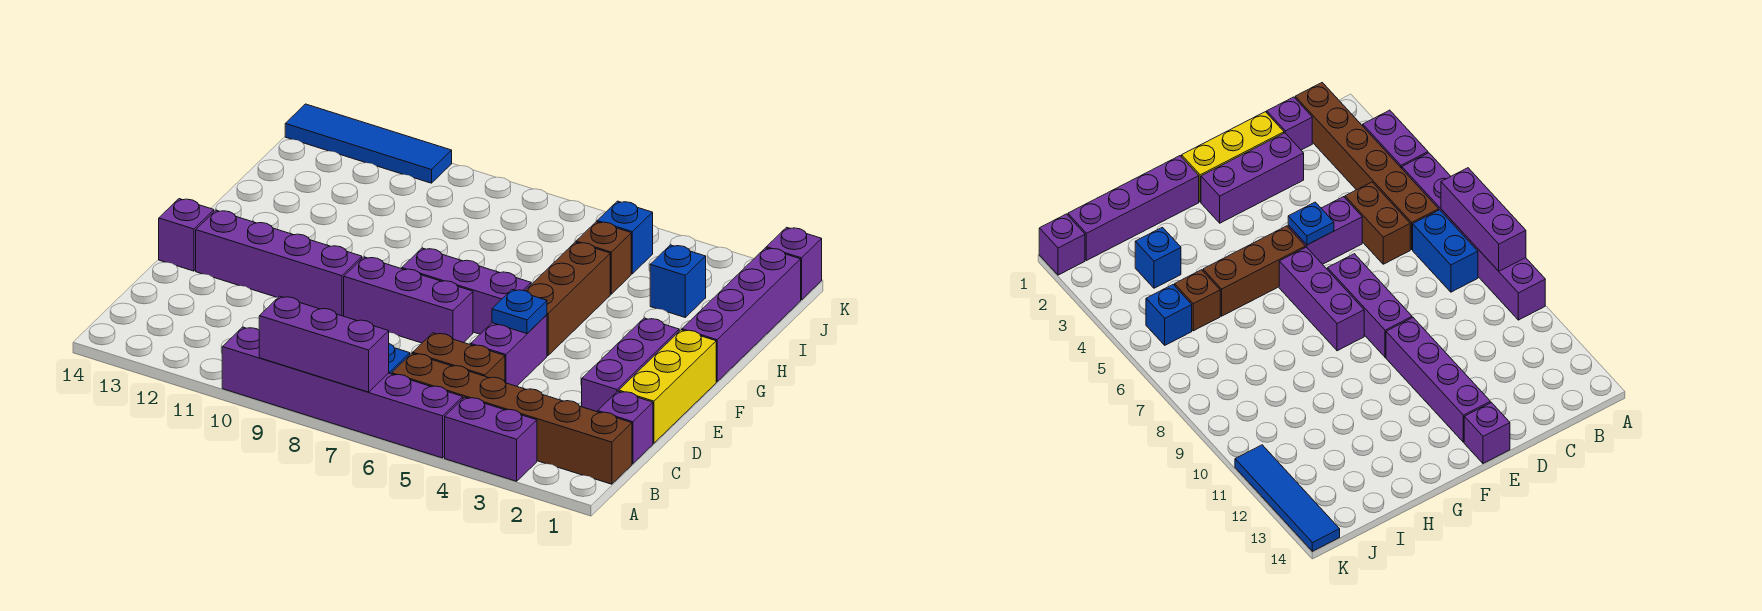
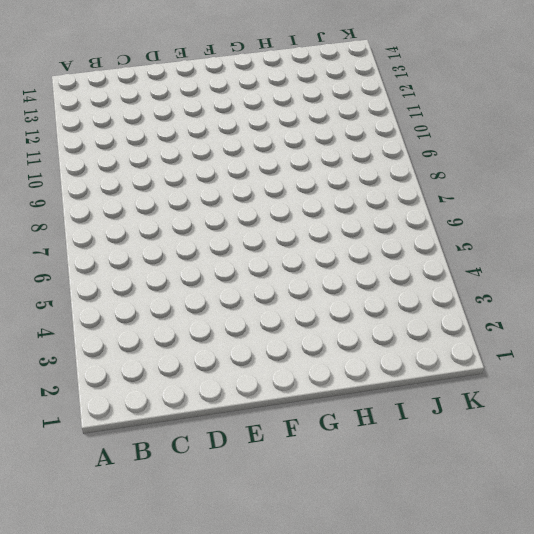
none -> purple brick A3:A4 level 1
none -> purple brick A5:A10 level 1
none -> brown brick B1:B6 level 1

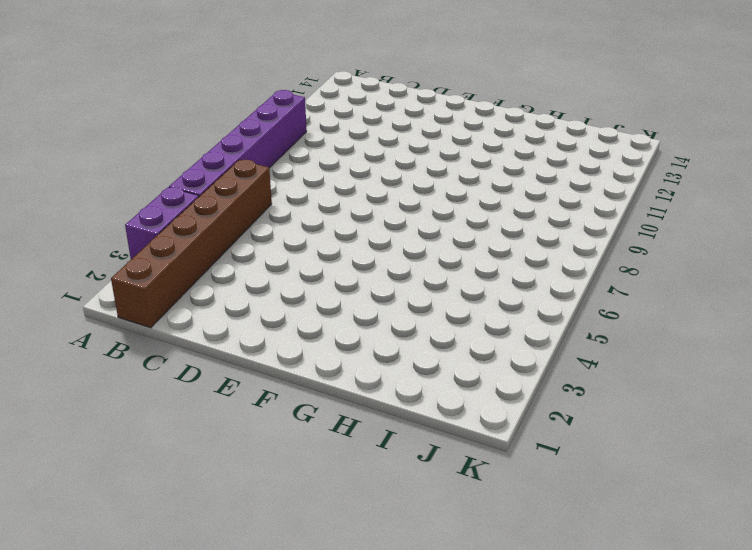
none -> blue brick B7:B8 level 1
none -> purple brick C1 level 1
none -> brown brick C5:C6 level 1

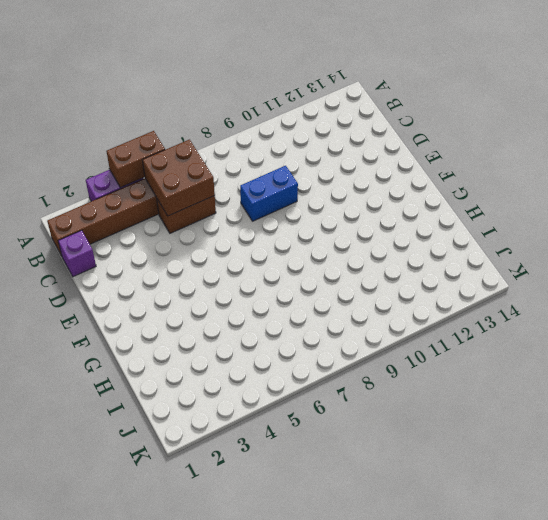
brown brick A4:A5 level 2 -> none
brown brick B5:C6 level 2 -> none
blue brick D8:D9 level 1 -> blue brick B7:B8 level 1
none -> purple brick A5:A10 level 1
none -> yellow brick D1:F1 level 1
none -> purple brick D2:F2 level 1

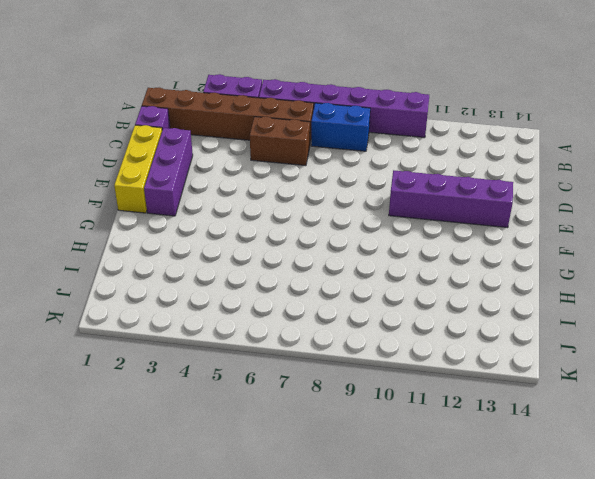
none -> purple brick D5:E5 level 1
none -> purple brick E7:E9 level 1
none -> purple brick E14 level 1

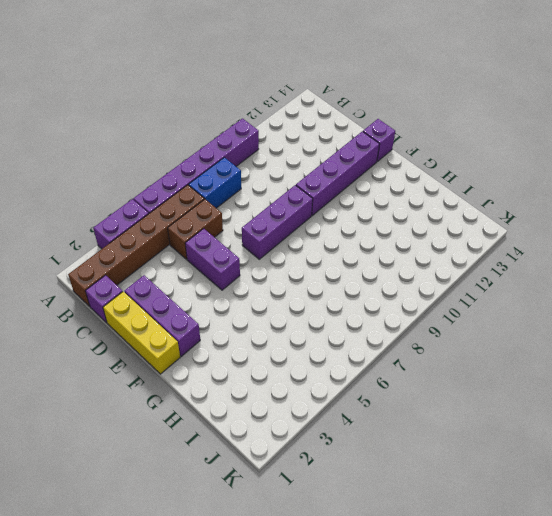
none -> brown brick F5:H5 level 1
none -> purple brick F6:F8 level 1
none -> purple brick G1:J1 level 1

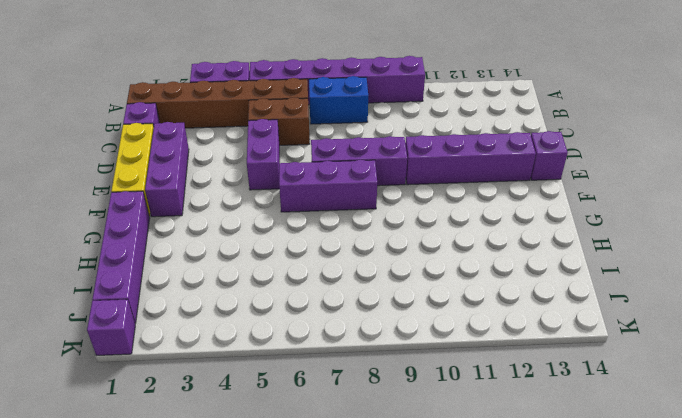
none -> brown brick F5:H5 level 1
none -> blue brick I3 level 1
none -> brown brick I5 level 1

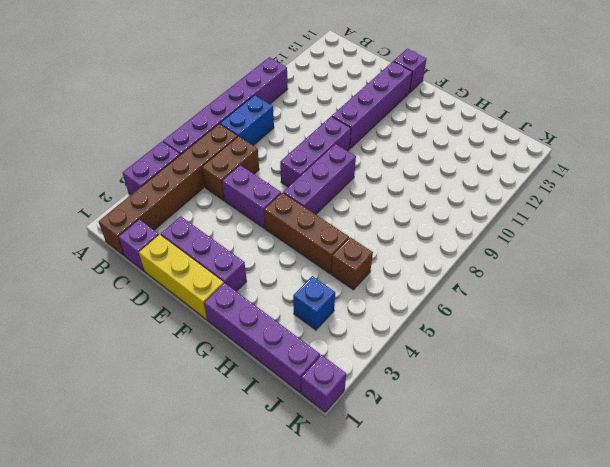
none -> blue brick J5 level 1
none -> blue tile K11:K14 level 1
none -> purple brick A7:A9 level 2

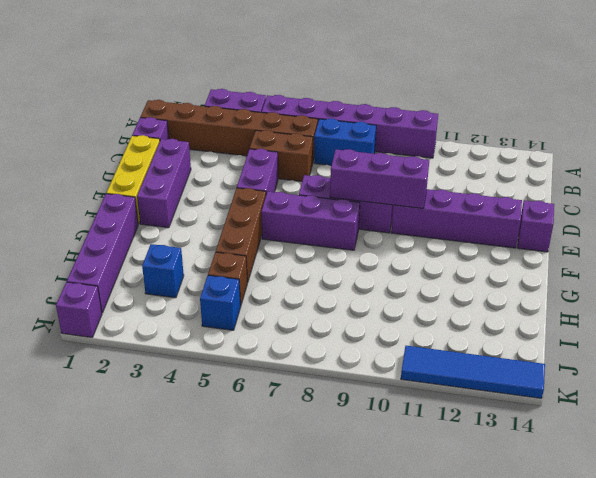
purple brick E8:E10 level 2 -> purple brick A7:A9 level 2
none -> blue plate E5 level 2

